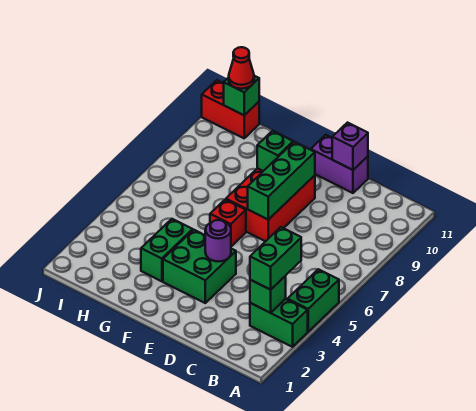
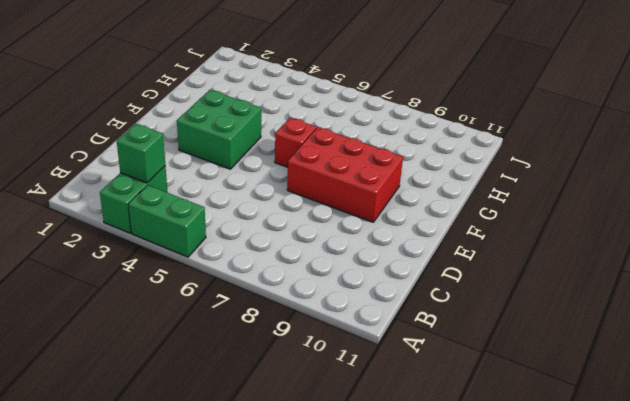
none -> purple brick D11:E11 level 1
none -> green brick G3:G4 level 1
none -> red brick I11:J11 level 1

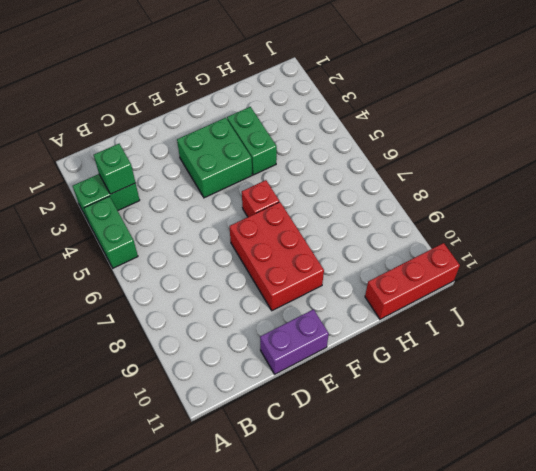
red brick H11:J11 level 1 -> red brick I11:J11 level 1
none -> purple brick D11 level 2
none -> purple round brick E4 level 2
none -> green brick E7:E9 level 2

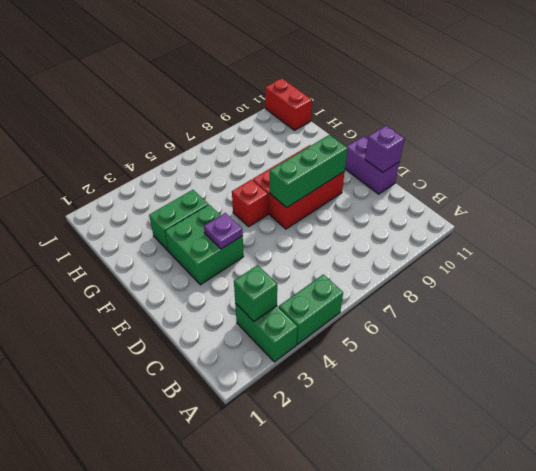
purple plate E4 level 2 -> purple round brick E4 level 2
none -> green brick F9 level 2
none -> green brick I11 level 2
none -> green brick B3:B4 level 3

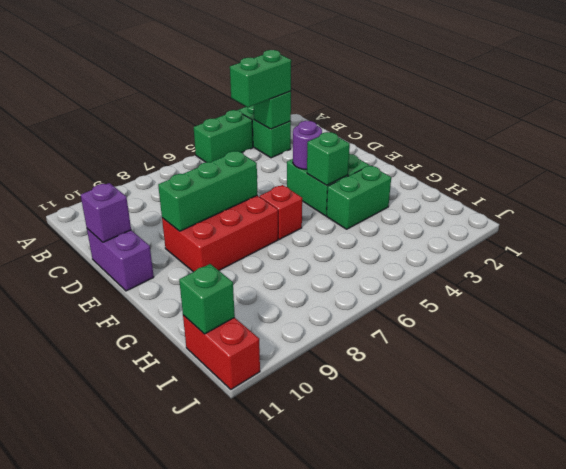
green brick F4 level 2 -> green brick F9 level 2
none -> red cone I11 level 3

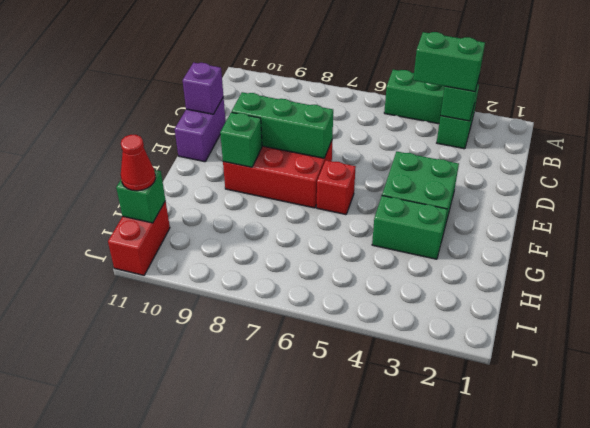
none -> purple round brick E4 level 2

